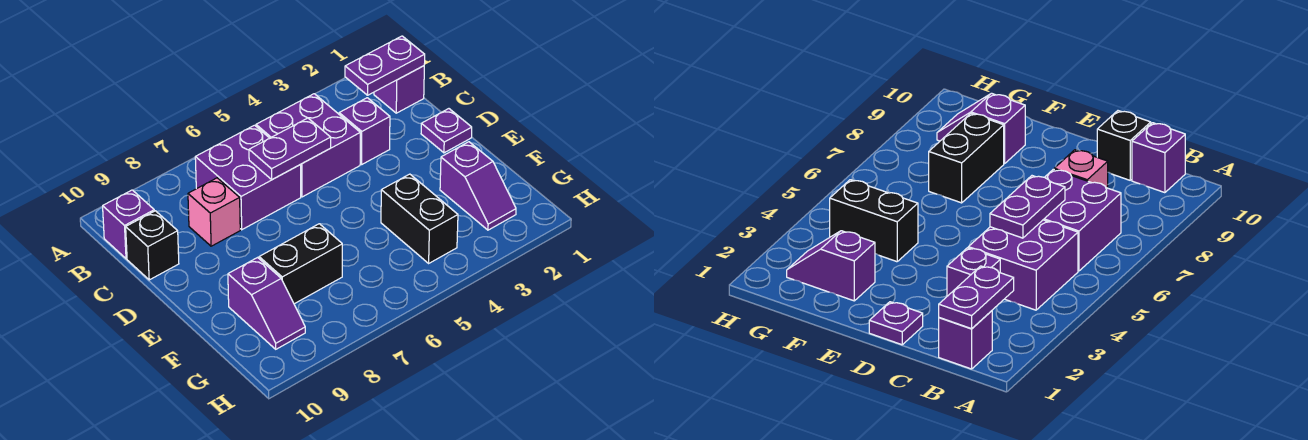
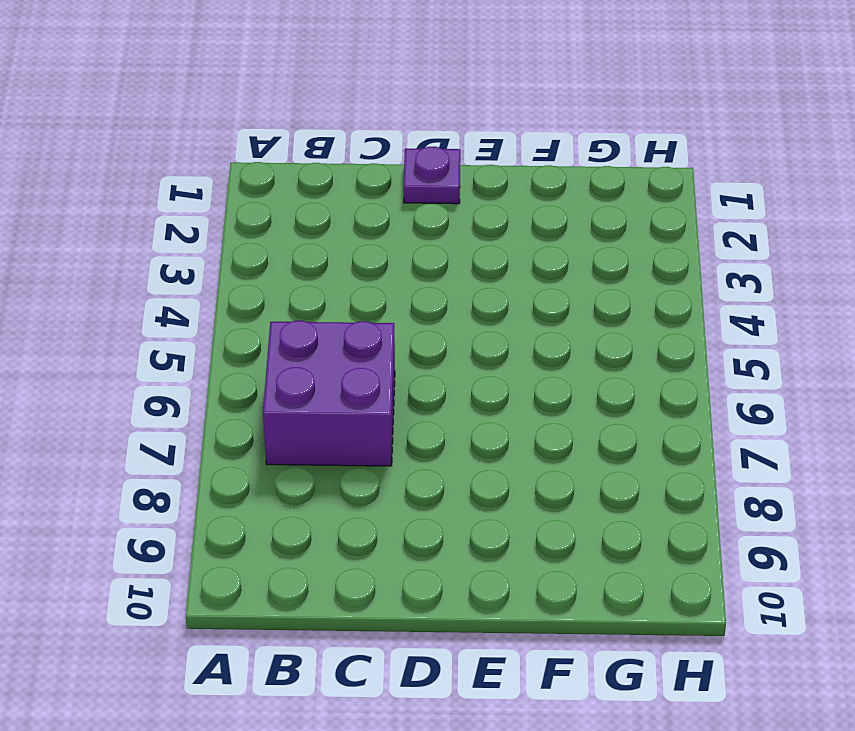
none -> purple brick B1 level 1
none -> purple brick B4:C5 level 1
none -> purple brick B10 level 1

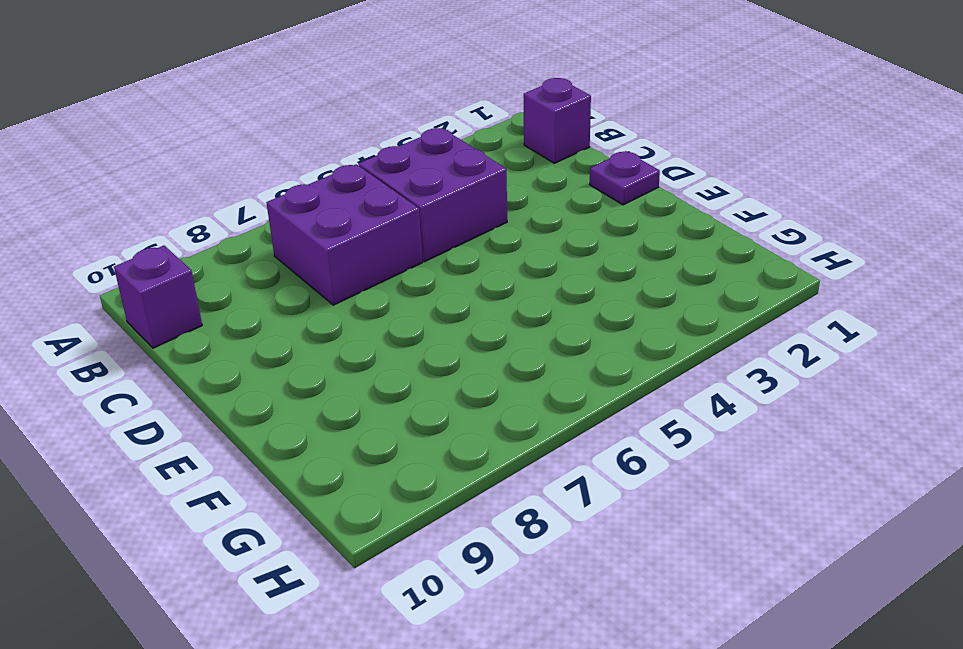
none -> purple brick C3 level 1
none -> pink brick C8 level 1
none -> black brick C10 level 1

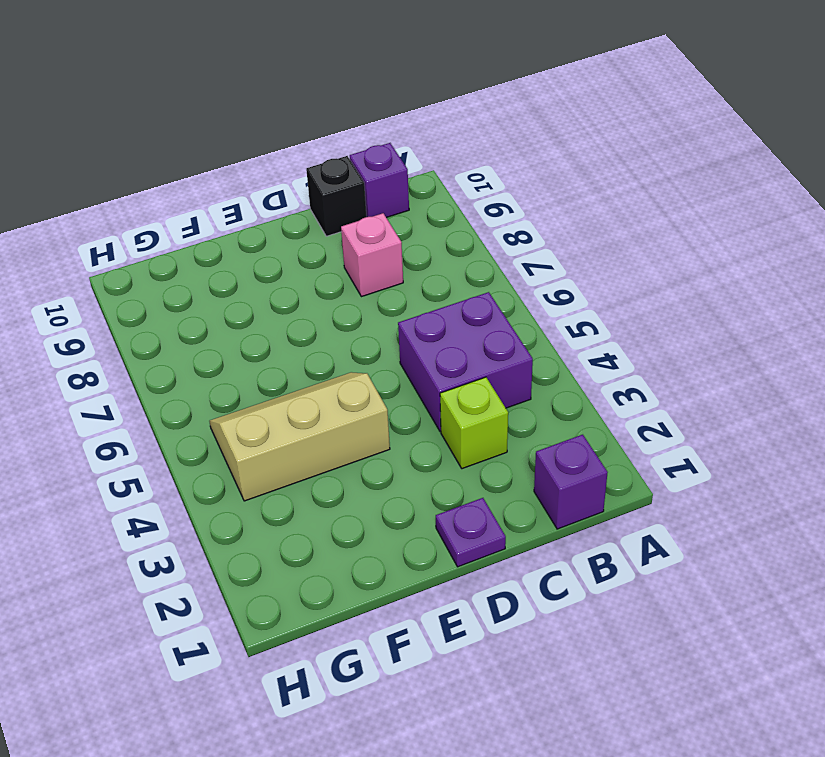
lime brick C3 level 1 -> purple brick C3 level 1
tan slope E4:G5 level 1 top 4 -> black brick F4:G4 level 1
none -> purple brick B6:C7 level 1
none -> purple slope F2:G2 level 1 top F
none -> black brick F7:F8 level 1

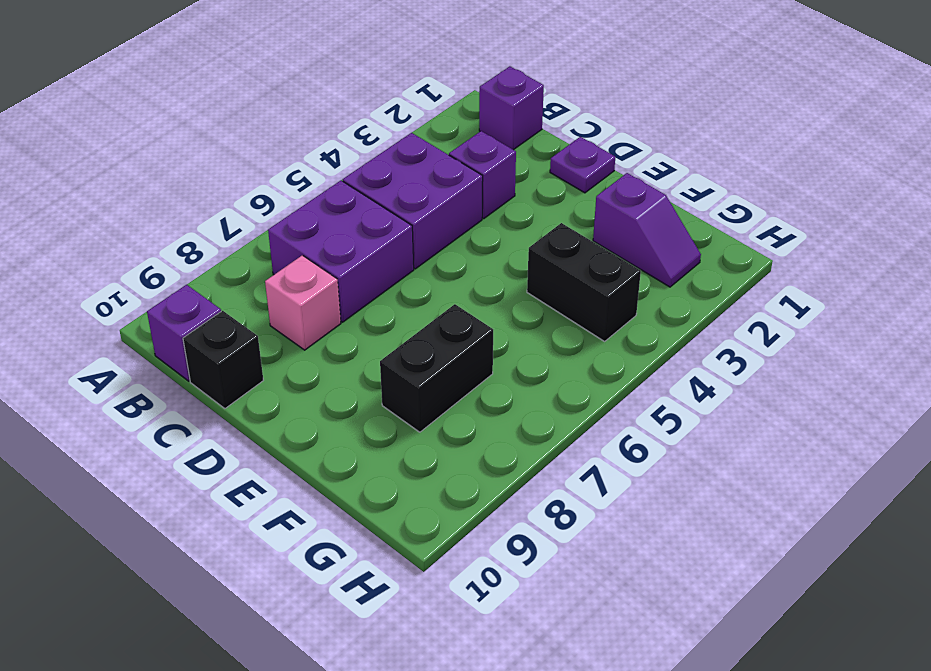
none -> purple slope F9:G9 level 1 top F
none -> purple plate B1:B2 level 2
none -> purple plate C5:C6 level 2

